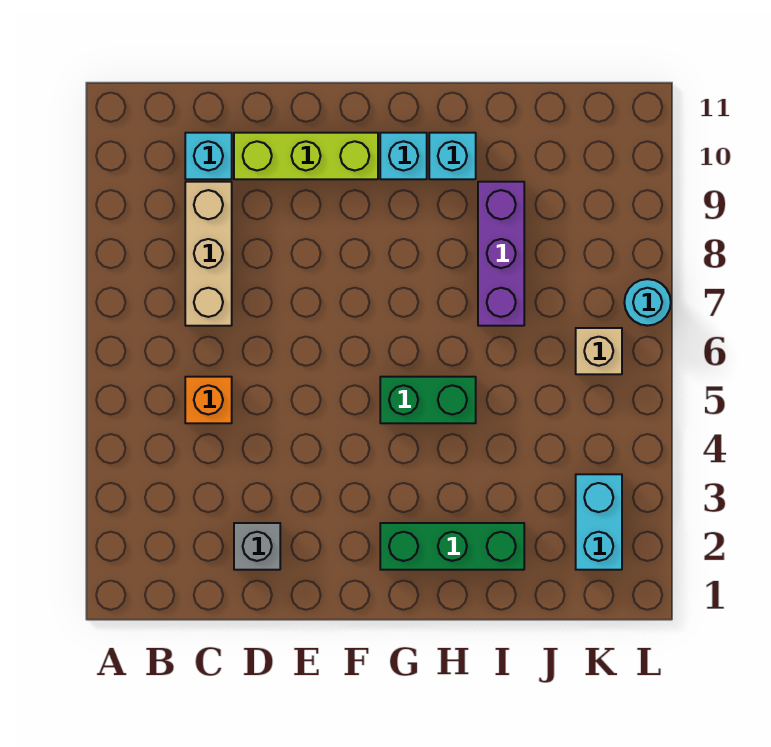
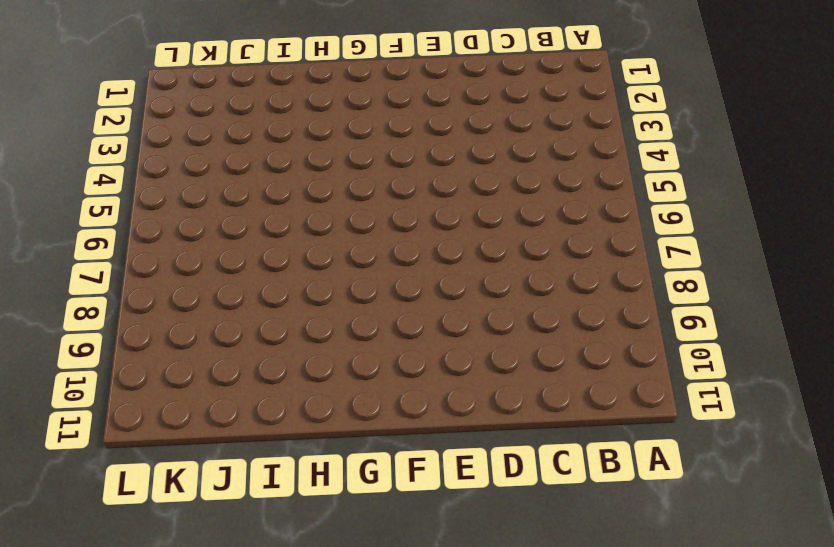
none -> orange brick C5 level 1
none -> tan brick C7:C9 level 1
none -> cyan brick C10 level 1

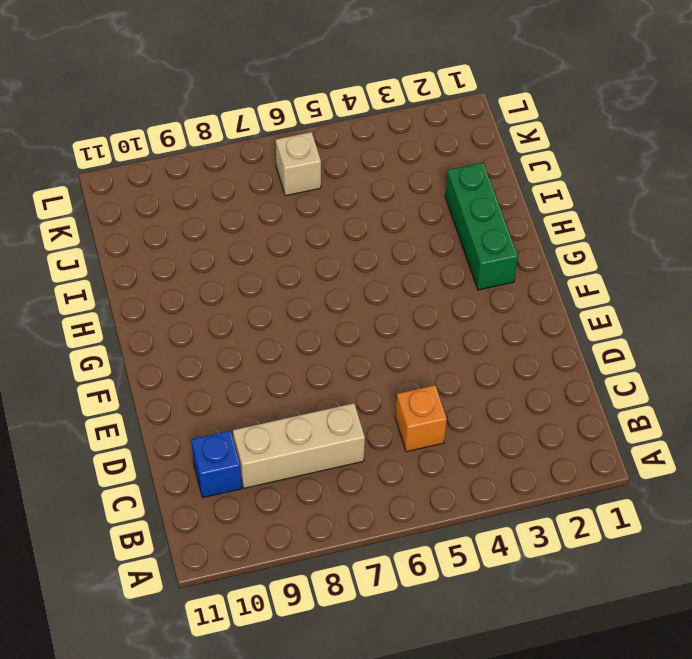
blue brick C10 level 1 -> cyan brick C10 level 1
none -> grey brick D2 level 1
none -> lime brick D10:F10 level 1
none -> green brick G5:H5 level 1

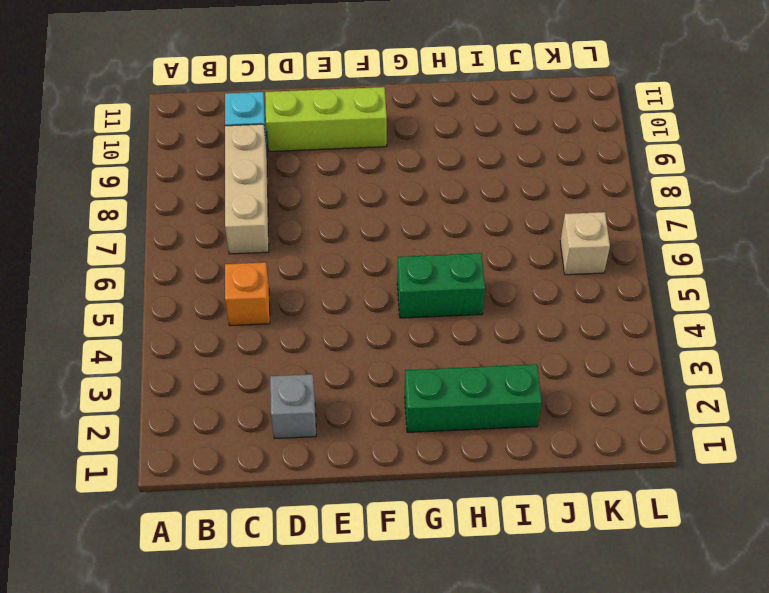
none -> cyan brick G10 level 1
none -> cyan brick H10 level 1
none -> purple brick I7:I9 level 1

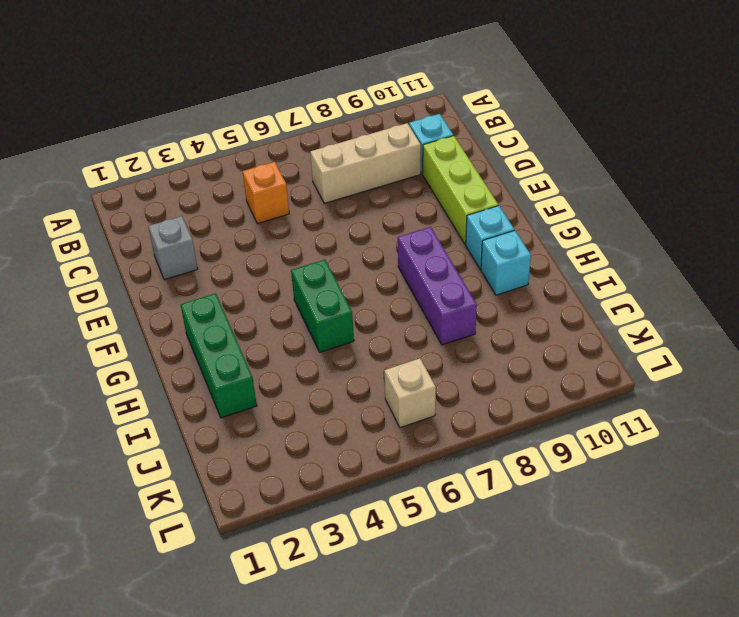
purple brick G8:I8 level 1 -> purple brick I7:I9 level 1
none -> cyan brick K2:K3 level 1
none -> cyan round brick L7 level 1

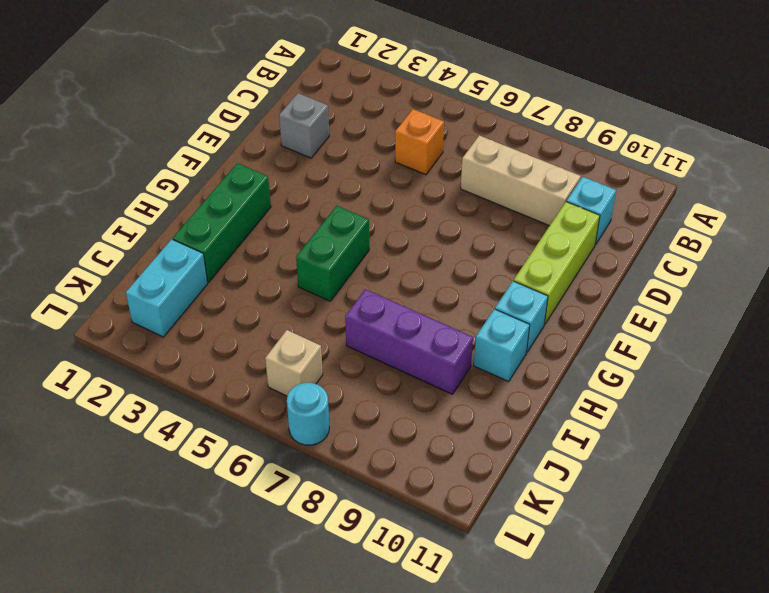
cyan brick J2:K2 level 1 -> cyan brick K2:K3 level 1

